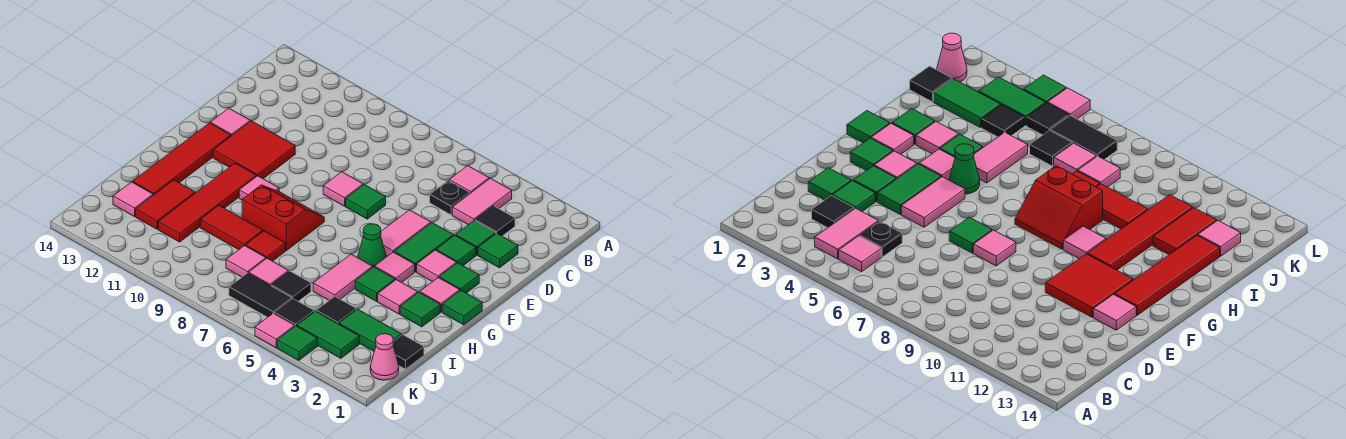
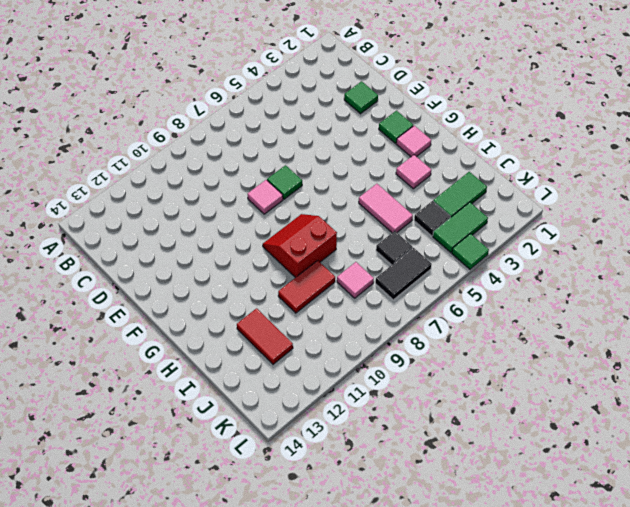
none -> pink tile B4:C4 level 1
none -> pink tile B5 level 1
none -> black tile C3 level 1
none -> black plate C5 level 1

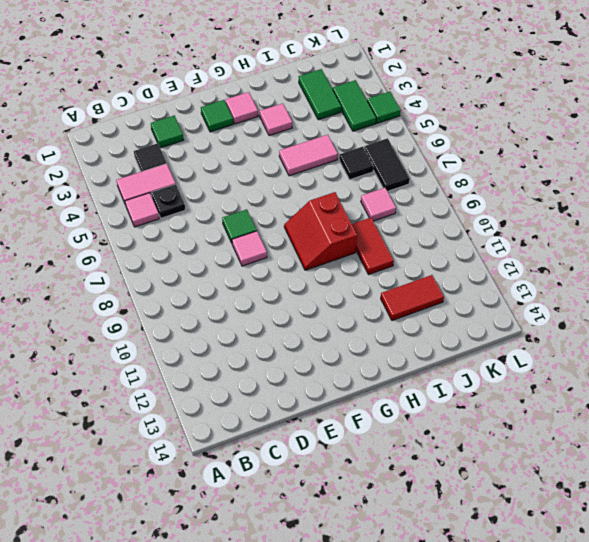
none -> green tile D3 level 1
none -> green tile E3 level 1
none -> green tile E4:F4 level 1
none -> pink tile E5:F5 level 1

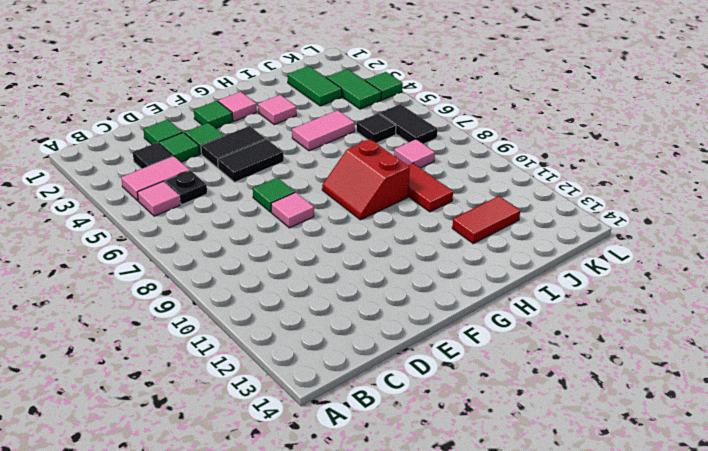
black tile E4:F4 level 1 -> green tile E4:F4 level 1
black tile E5:F5 level 1 -> pink tile E5:F5 level 1
none -> red tile E11:F12 level 1
none -> pink tile E13 level 1
none -> pink tile F3 level 1
none -> red tile F13:I13 level 1

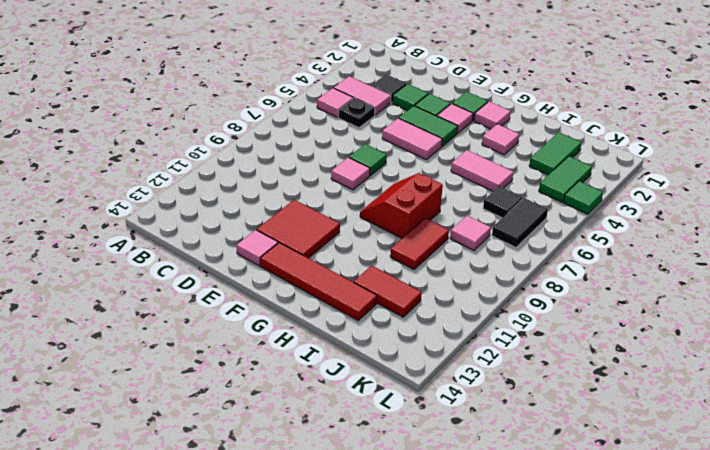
none -> green tile D2 level 1
none -> green tile G1 level 1
none -> pink tile G4 level 1
none -> green cone G5 level 1

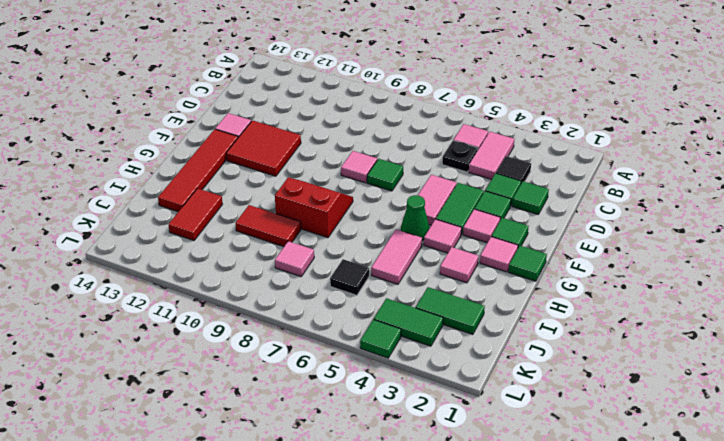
none -> pink tile G10 level 1
none -> red tile G11:J11 level 1
none -> green tile H2 level 1
none -> green tile H4 level 1

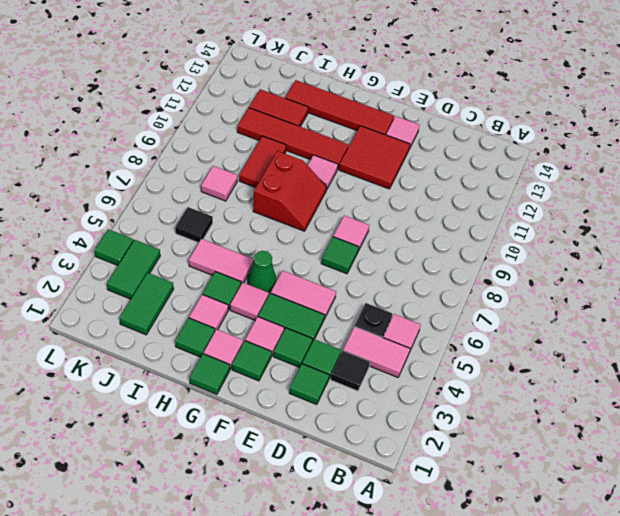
none -> red tile I8 level 1
none -> black tile J1 level 1
none -> black tile J4 level 1
none -> pink tile J7 level 1

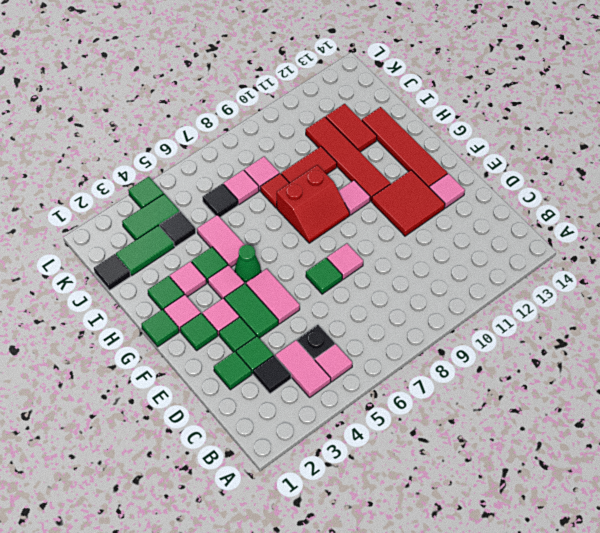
none -> pink tile J13 level 1
none -> pink cone K1 level 1
none -> black tile K5 level 1
none -> black tile K6:K7 level 1

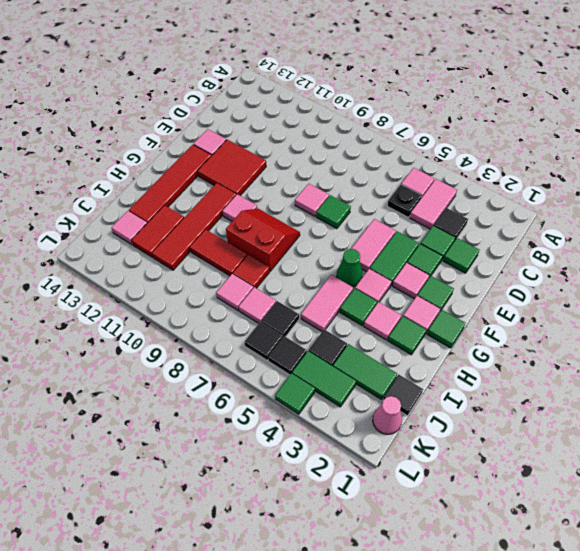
black tile K6 level 1 -> black tile K6:K7 level 1
none -> pink tile L5 level 1

